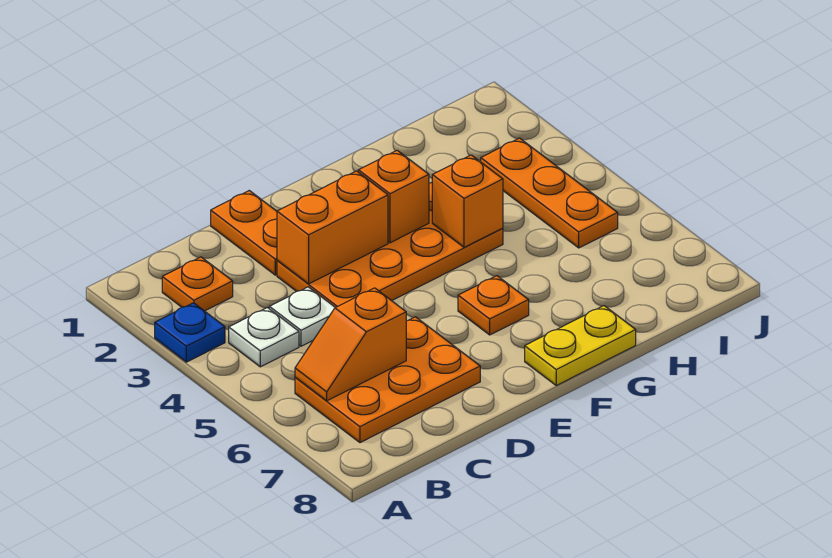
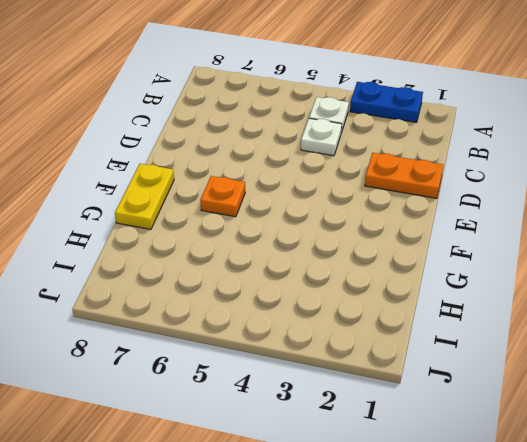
blue plate A2:A3 level 1 -> blue plate A3 level 1
none -> orange plate B2 level 1
none -> orange plate B6:D7 level 1
none -> orange plate D3:G4 level 1

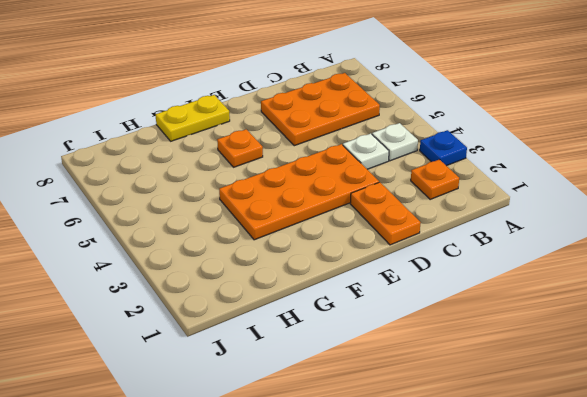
none -> orange plate I3:I5 level 1
none -> orange slope B6:C6 level 2 top C
none -> orange brick D3:E3 level 2

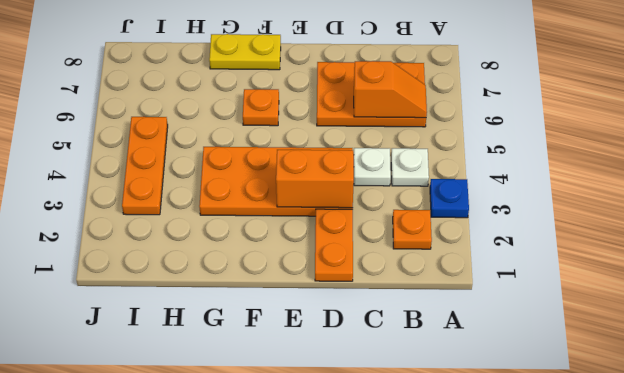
none -> orange brick F3 level 2
none -> orange brick G4 level 2

